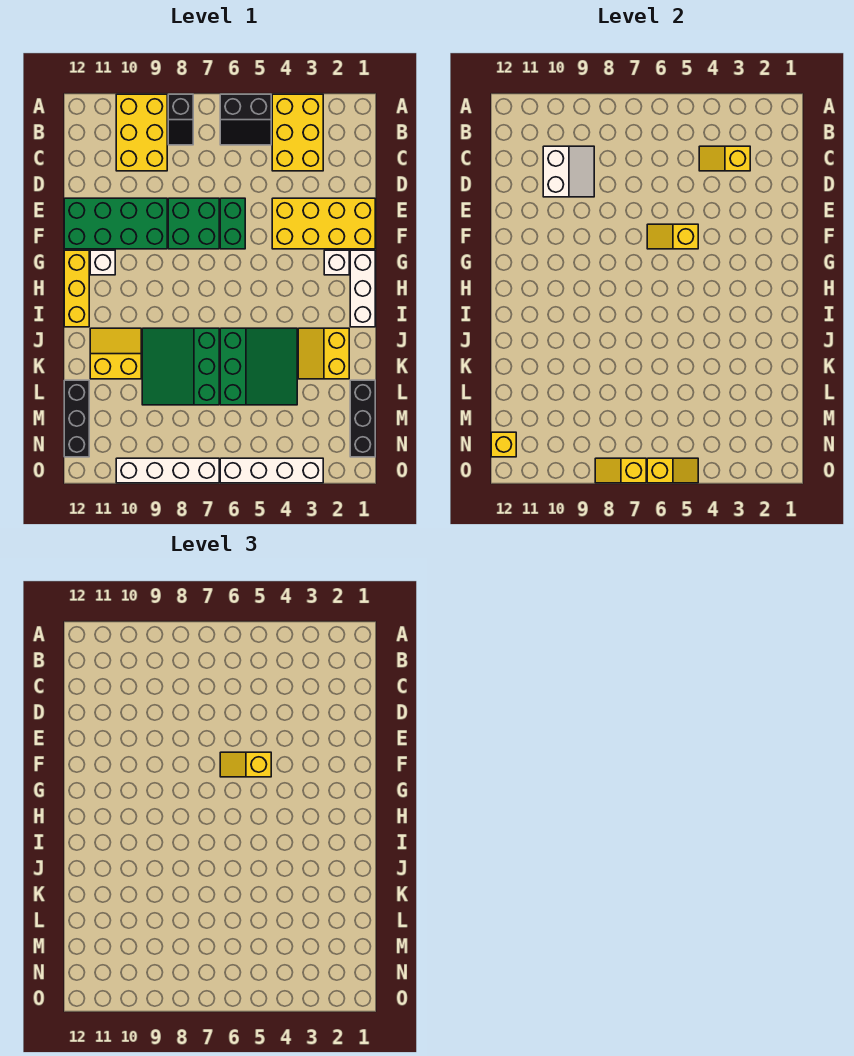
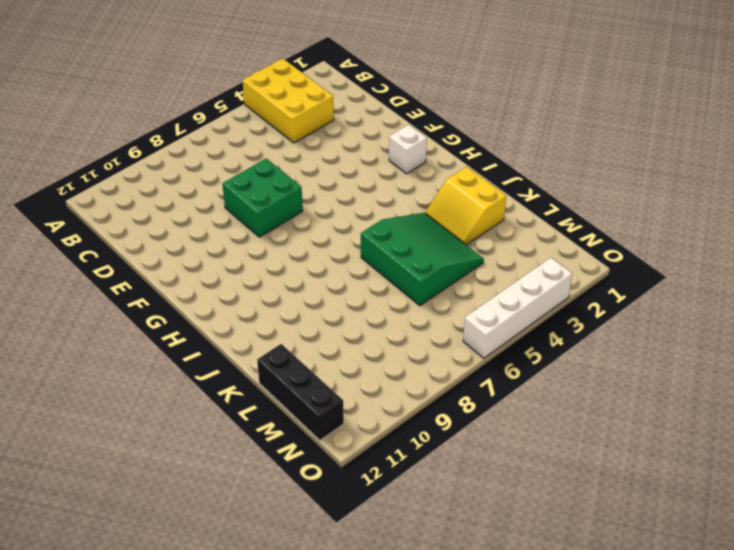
none -> black slope A5:B6 level 1 top A
none -> black slope A8:B8 level 1 top A
none -> yellow brick A9:C10 level 1

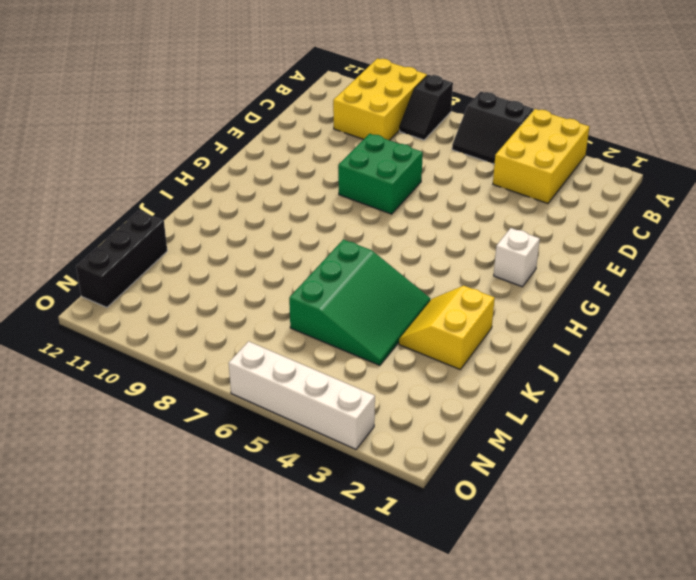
none -> yellow brick E1:F4 level 1
none -> green brick E6:F6 level 1
none -> green brick E9:F12 level 1

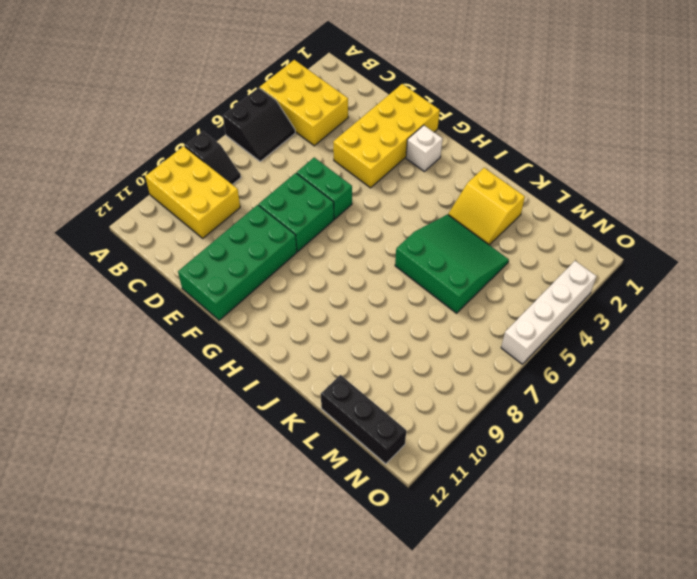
none -> white brick G1:I1 level 1
none -> white brick G11 level 1
none -> yellow brick G12:I12 level 1

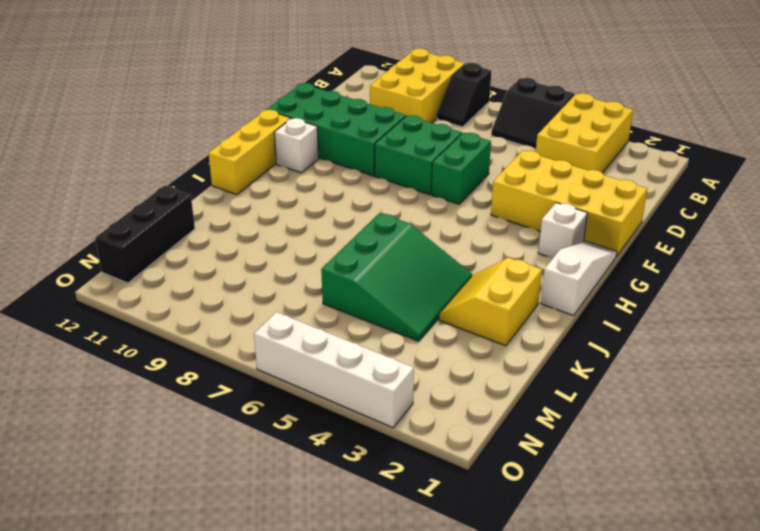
white slope G1:I1 level 1 top I -> white brick G1:I1 level 1
none -> green slope J7:L9 level 1 top 7
none -> yellow slope J10:K11 level 1 top K
none -> black brick L1:N1 level 1

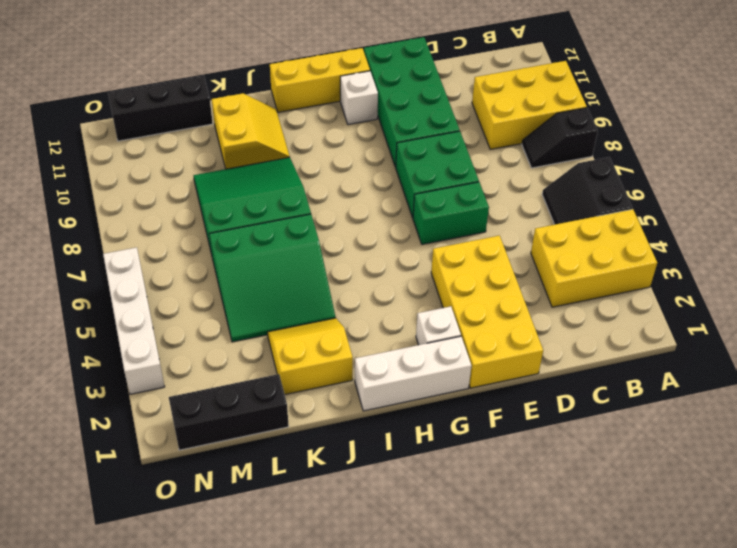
none -> white brick O7:O10 level 1
none -> yellow slope C3:C4 level 2 top 3
none -> white slope C9:D10 level 2 top 10

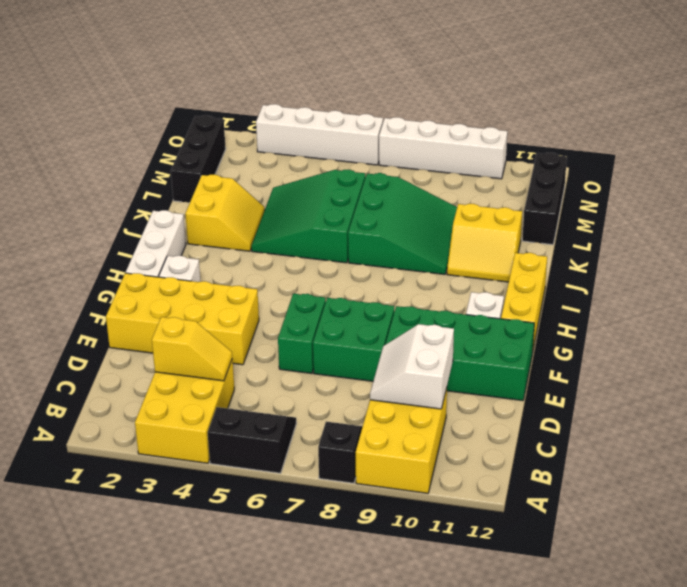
none -> yellow slope F5:F6 level 2 top 5
none -> yellow brick N12 level 2
none -> yellow slope O5:O6 level 2 top 6

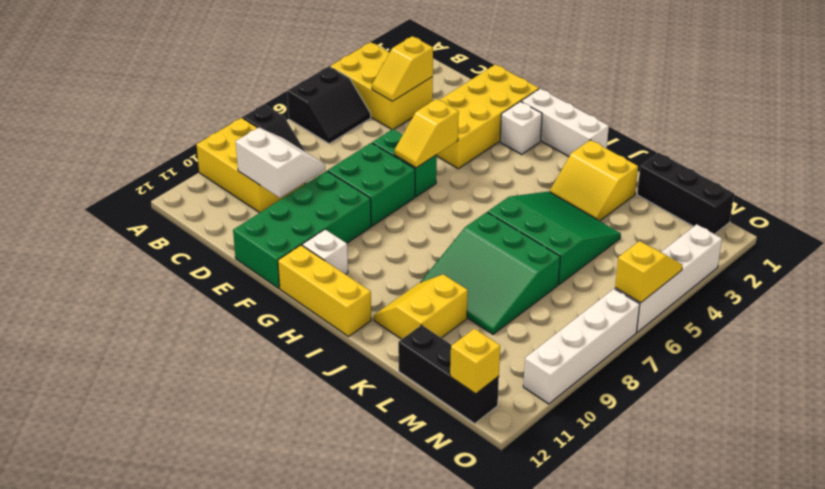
none -> yellow slope O7:O8 level 2 top 7
none -> yellow slope F5:F6 level 3 top 5

